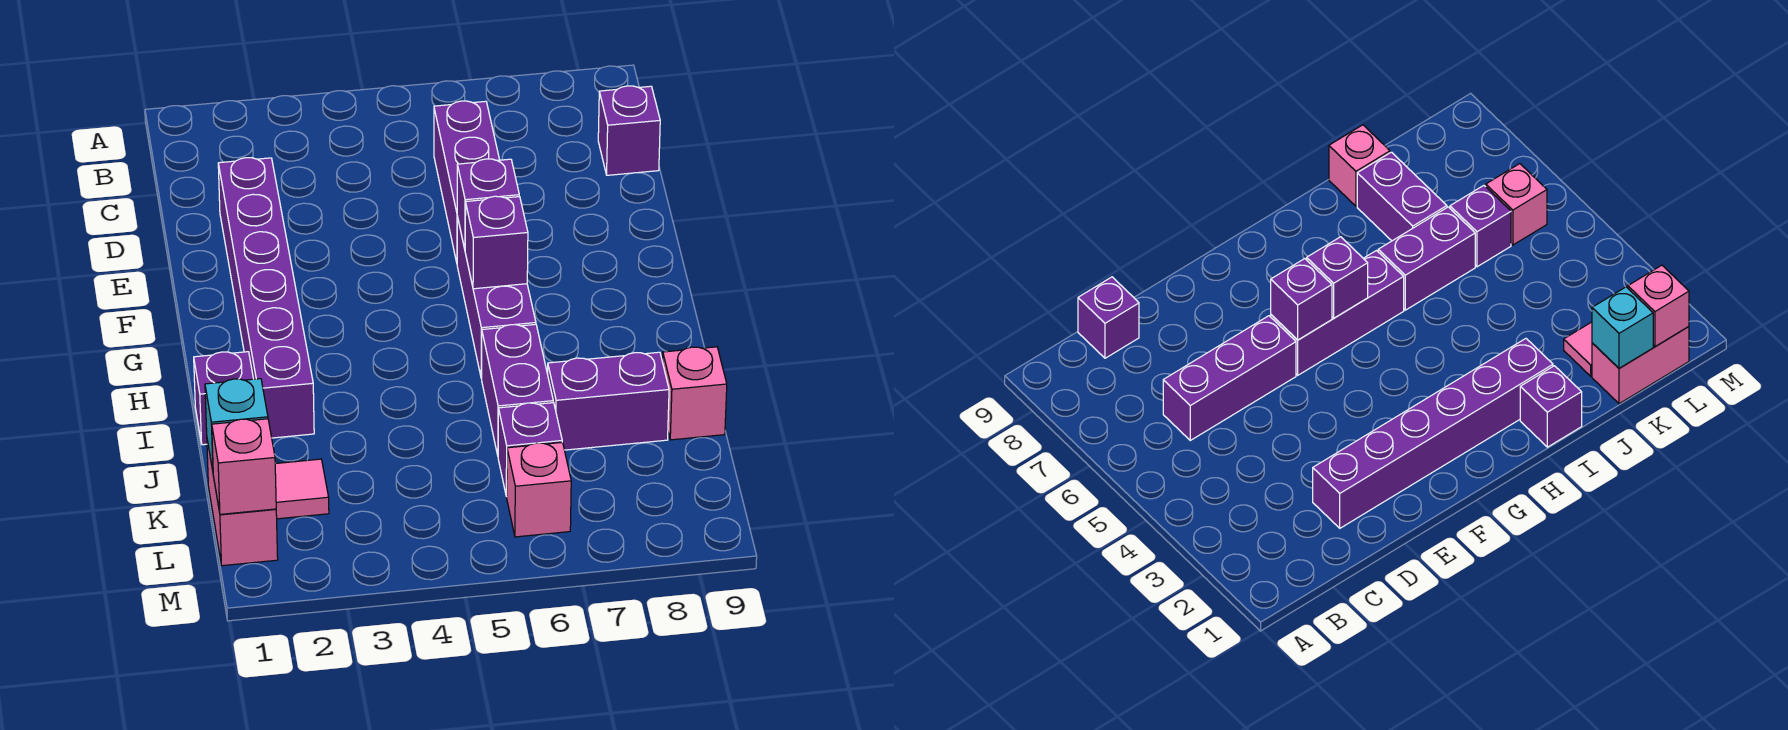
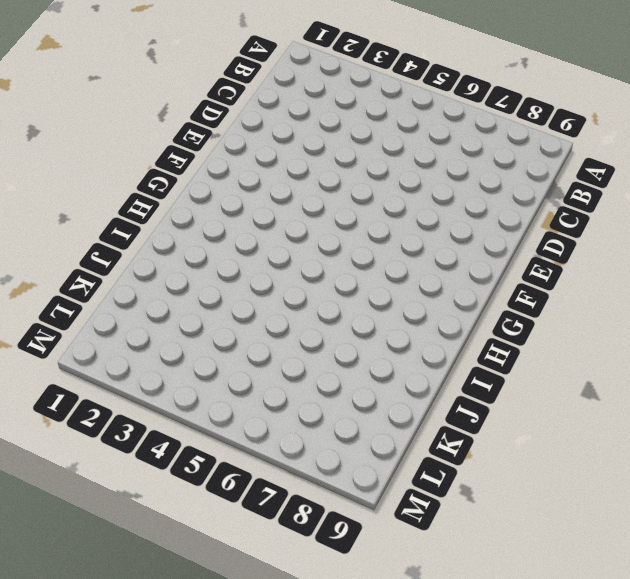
none -> purple brick C6:E6 level 1
none -> purple brick C9 level 1
none -> purple brick D2:I2 level 1

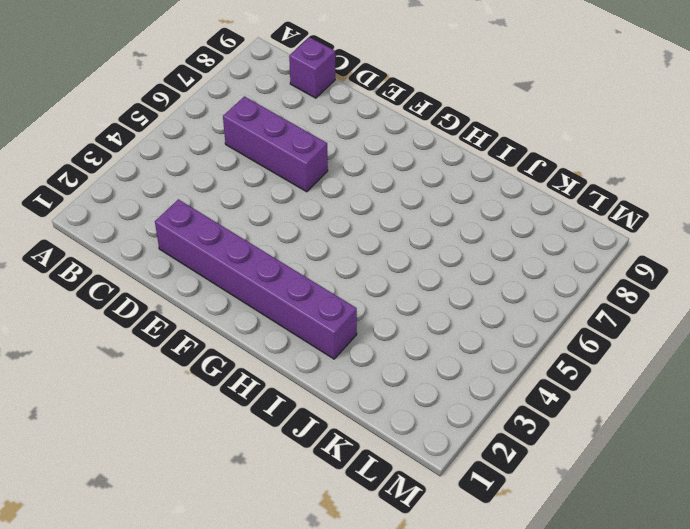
none -> purple brick F6:H6 level 1
none -> purple brick I1 level 1
none -> purple brick I6:J6 level 1

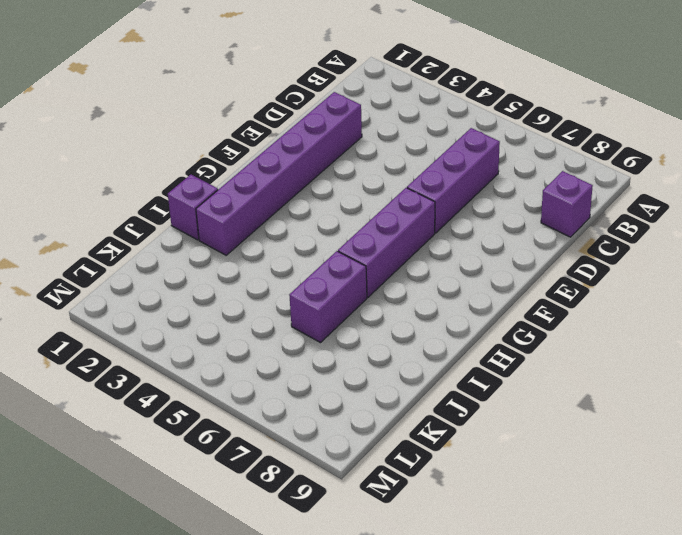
none -> purple brick J7:J8 level 1
none -> pink brick J9 level 1
none -> pink brick K1:L1 level 1

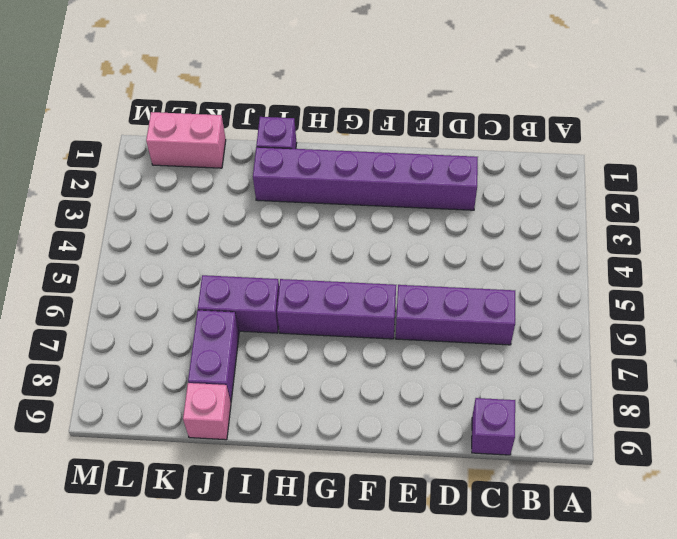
none -> pink tile K2 level 1
none -> purple brick K6 level 1
none -> pink brick L6 level 1

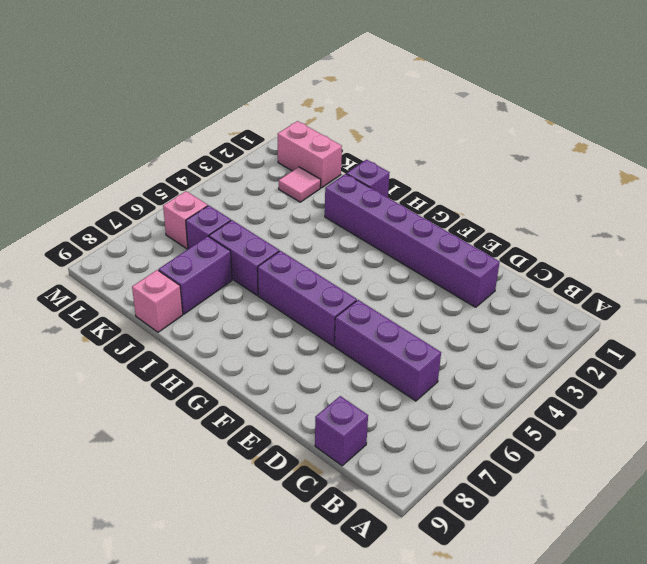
none -> purple brick F6 level 2
none -> purple brick G6 level 2
none -> cyan brick K1 level 2

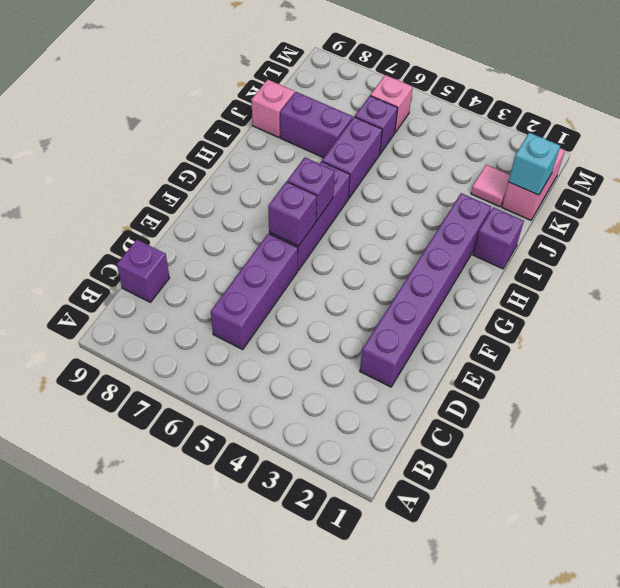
none -> pink brick L1 level 2

